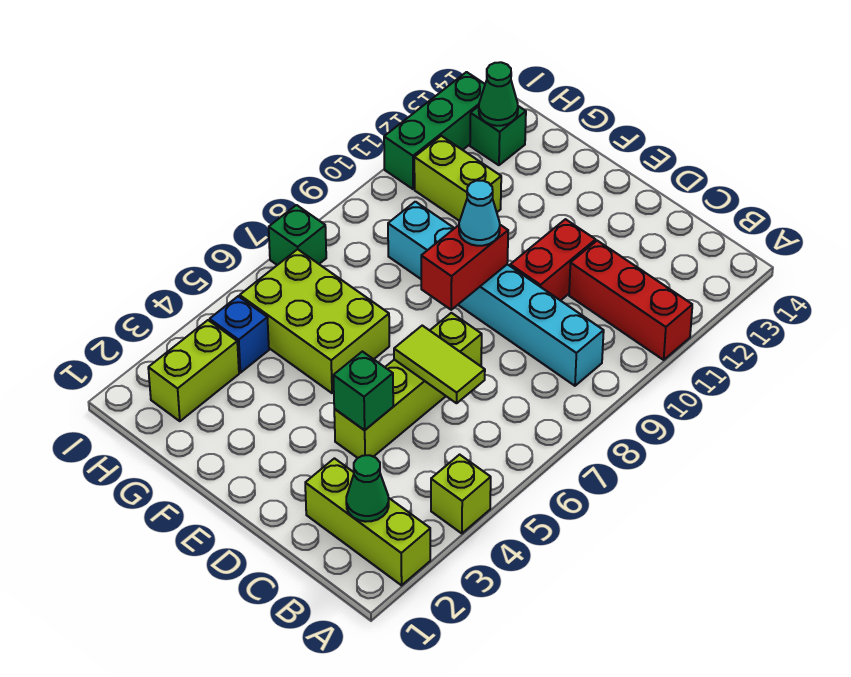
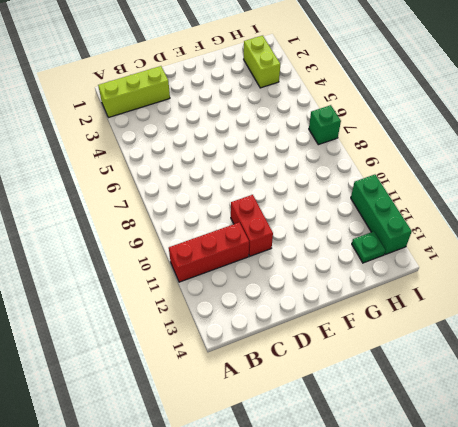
green plate H13 level 1 -> green brick H13 level 1
none -> lime brick A4 level 1
none -> cyan brick B9:G9 level 1
none -> lime brick D4:D7 level 1

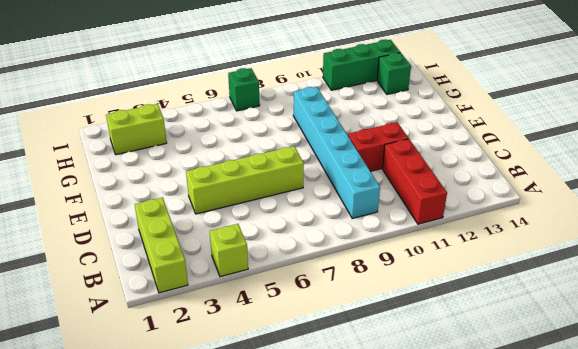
none -> lime brick F5:H6 level 1
none -> lime brick G11:H11 level 1
none -> blue brick H4 level 1

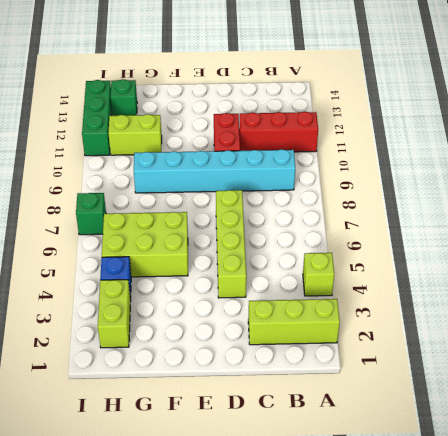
none -> green cone B2 level 2
none -> lime tile C6:D6 level 2
none -> green brick D4 level 2

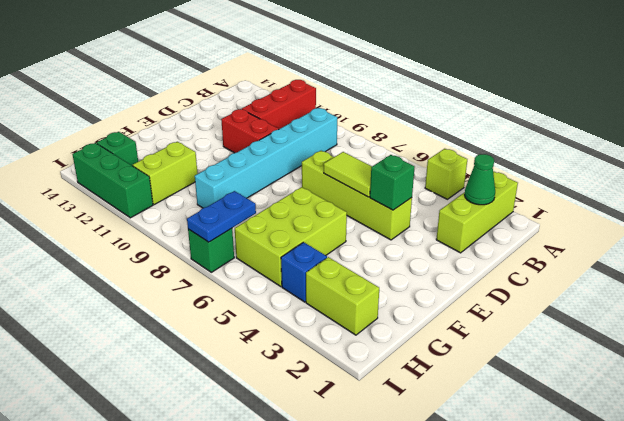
lime tile D5:D6 level 2 -> lime tile C6:D6 level 2
blue plate H7:I7 level 2 -> none
none -> red brick E8:E9 level 2
none -> green cone H13 level 2
none -> cyan cone E9 level 3

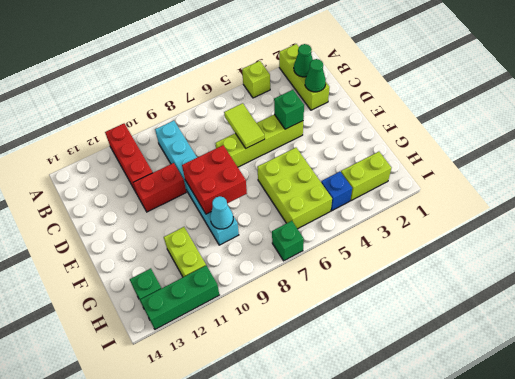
green cone C2 level 2 -> green cone H13 level 2
red brick E8:F9 level 2 -> red brick E8:E9 level 2
cyan cone G9 level 2 -> cyan cone E9 level 3

